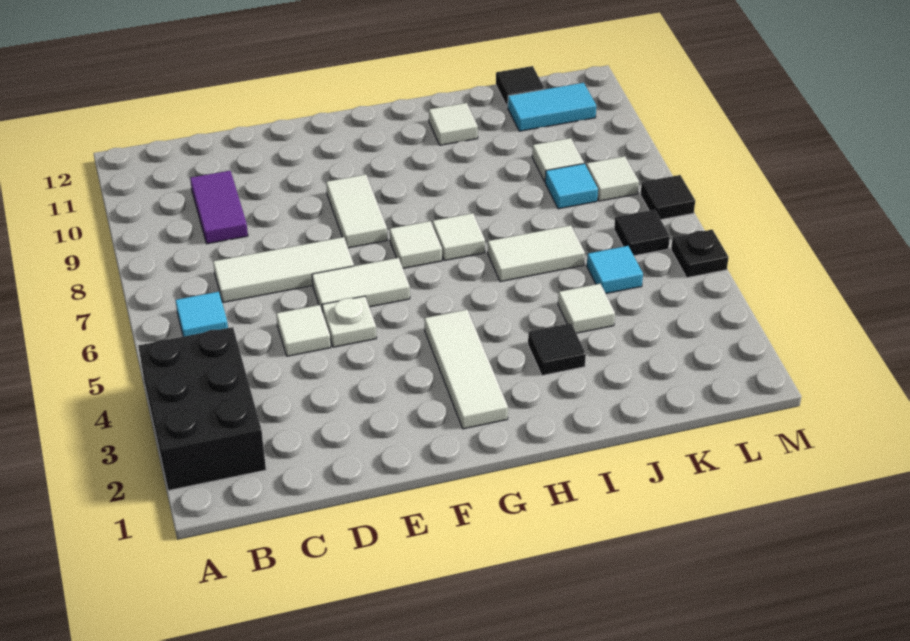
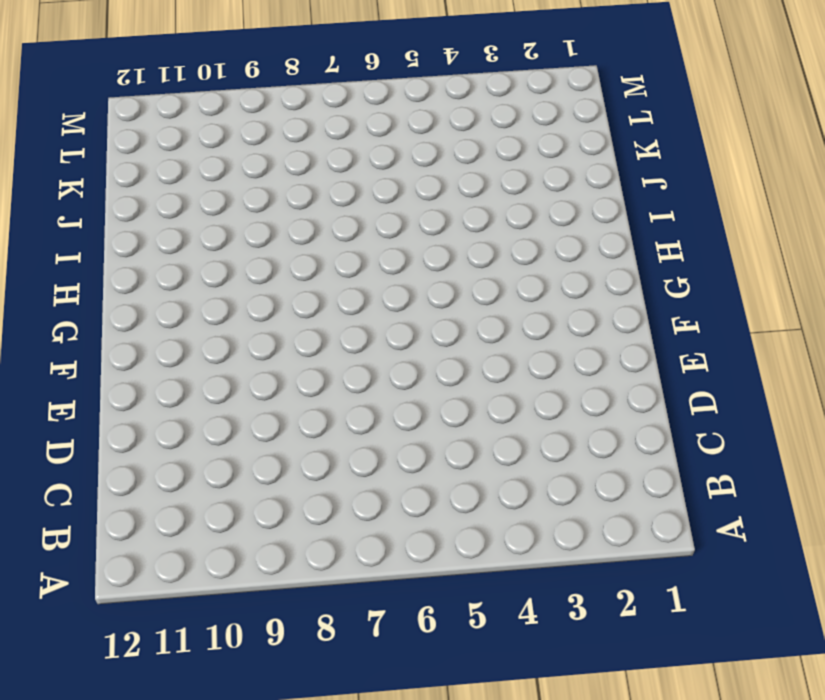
none -> black brick A2:B4 level 1
none -> cyan tile B6 level 1
none -> white tile C7:E7 level 1

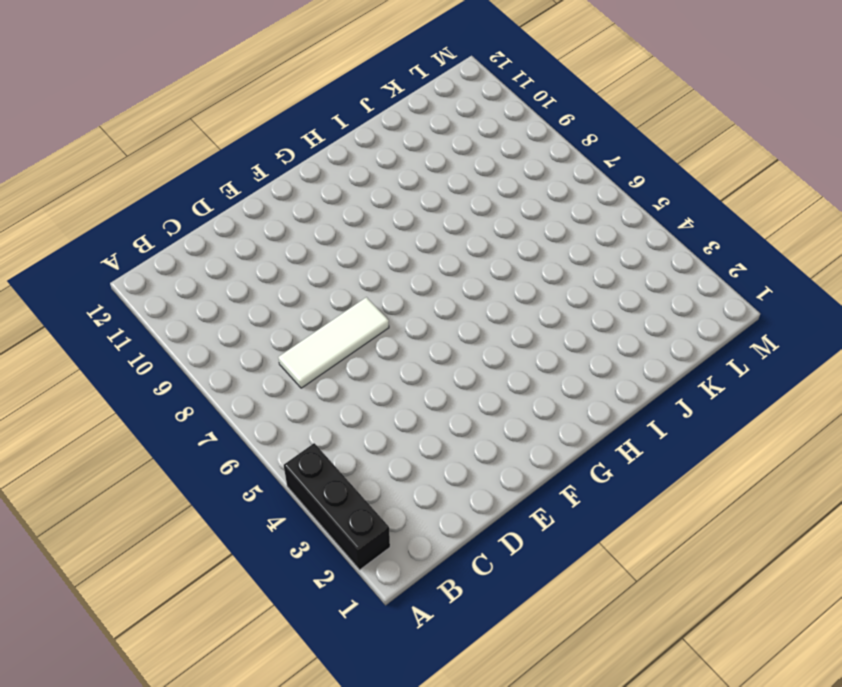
black brick A2:A4 level 1 -> black brick A2:B4 level 1
none -> cyan tile B6 level 1
none -> purple tile C9:C10 level 1
none -> white tile D5 level 1

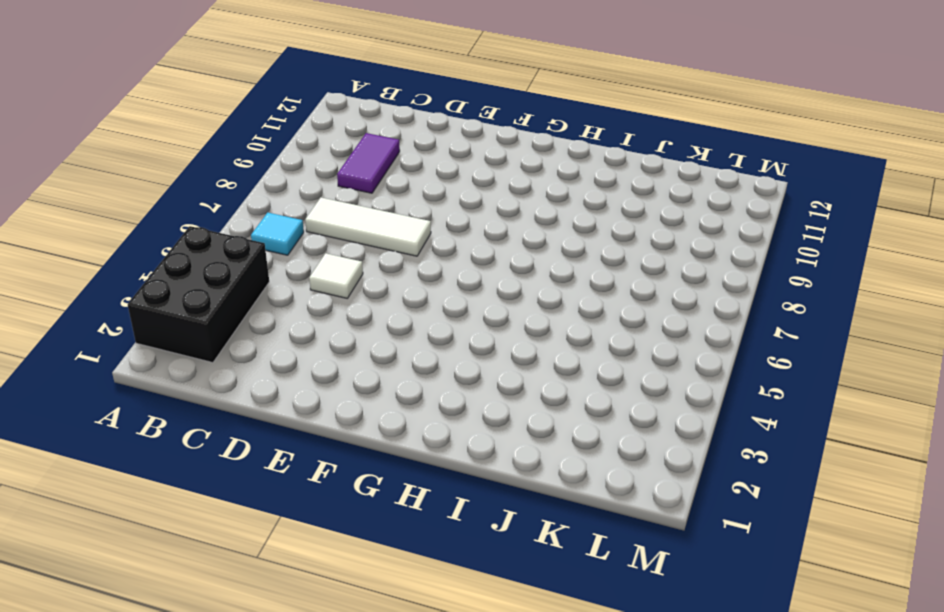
none -> white plate E5 level 1
none -> white tile E6:F6 level 1
none -> white tile F8:F9 level 1

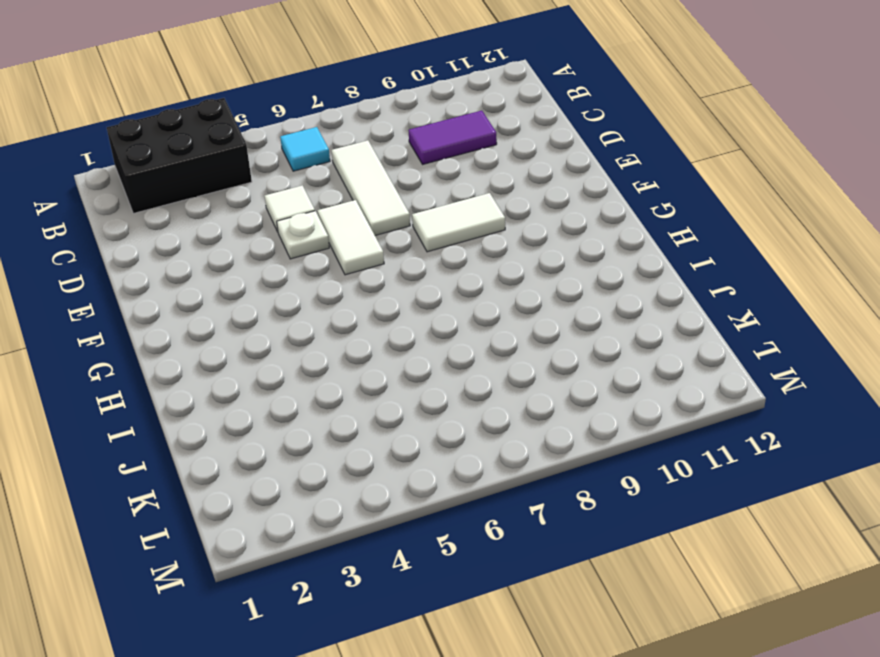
none -> white tile G2:G4 level 1
none -> white tile G7 level 1
none -> white tile H7 level 1

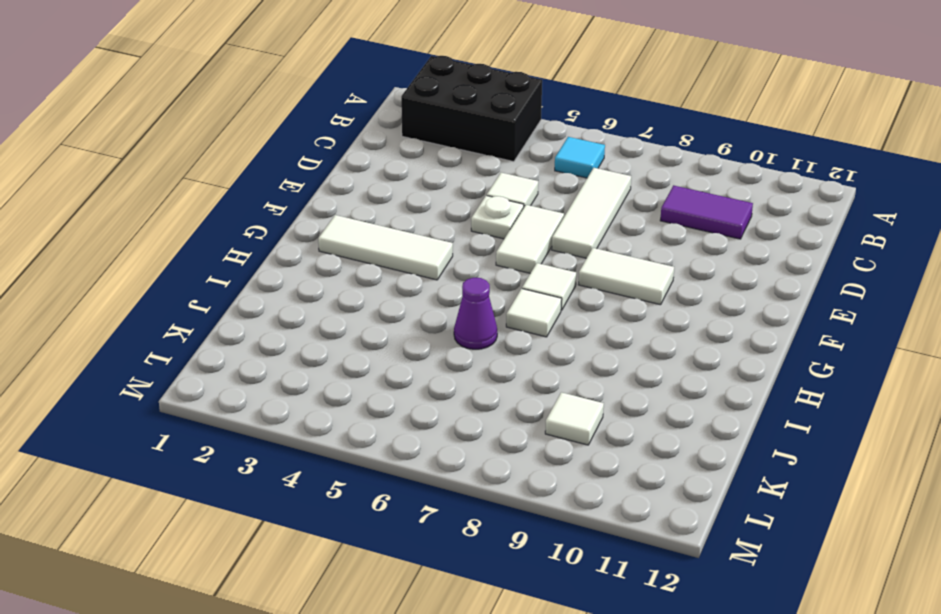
purple cone I6 level 1 -> white tile I6:J6 level 1
none -> black tile I3 level 1
none -> white tile I11 level 1
none -> white tile J4 level 1

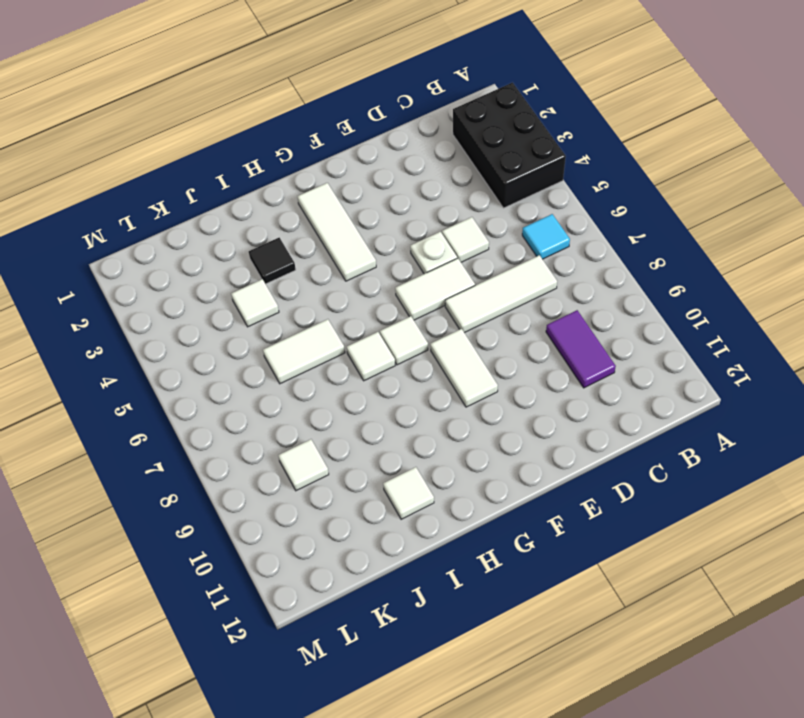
none -> cyan tile K5 level 1
none -> cyan tile K8 level 1
none -> cyan tile K11:L11 level 1

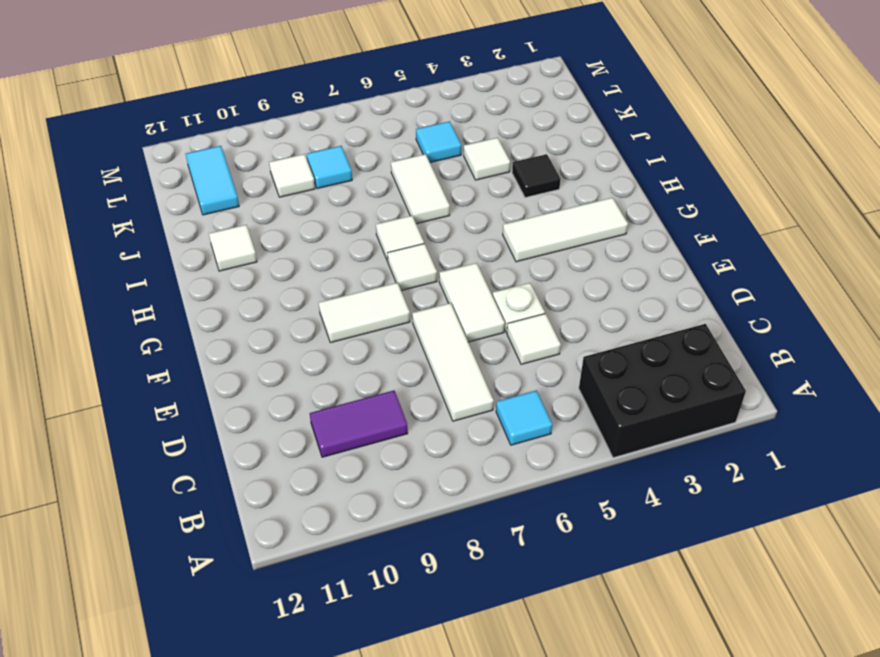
none -> black tile K12 level 1
none -> black tile L6 level 1
none -> white tile L8 level 1

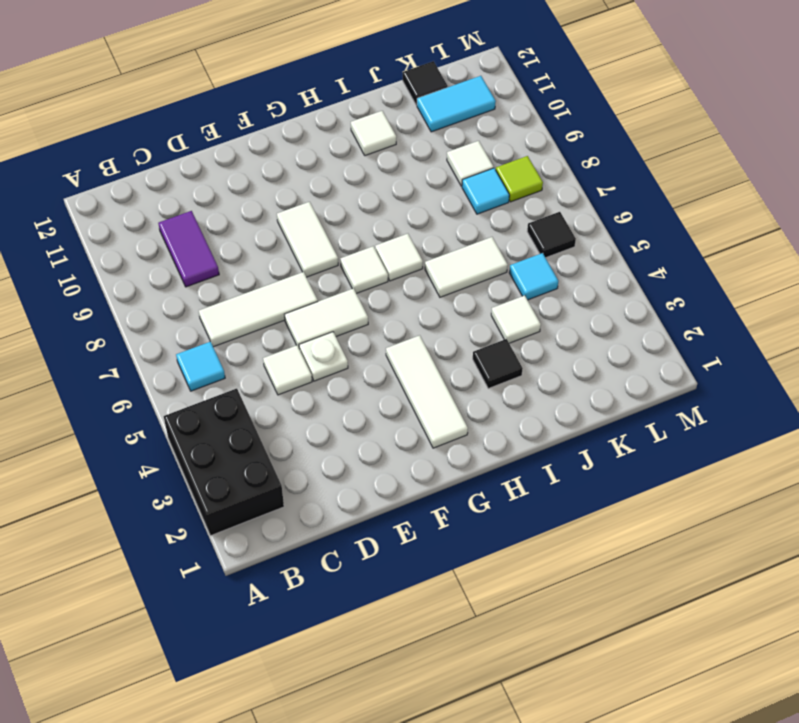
lime tile L8 level 1 -> white tile L8 level 1
none -> black plate M5 level 1
none -> black tile M7 level 1

